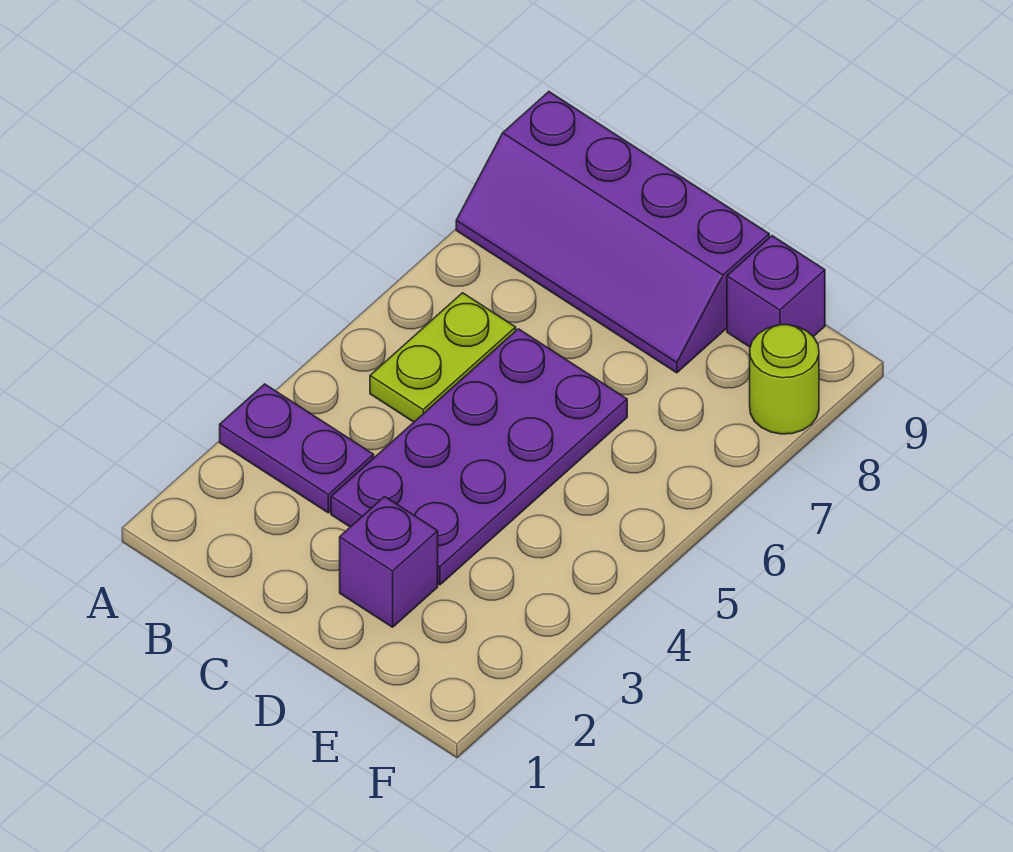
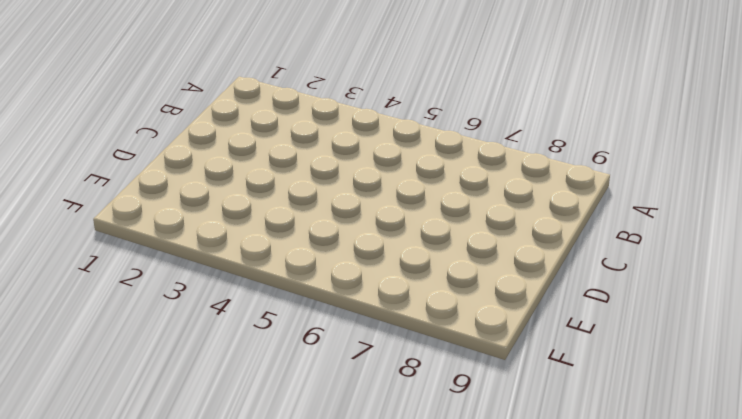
none -> purple plate A3:B3 level 1
none -> purple slope A8:D9 level 1 top 9

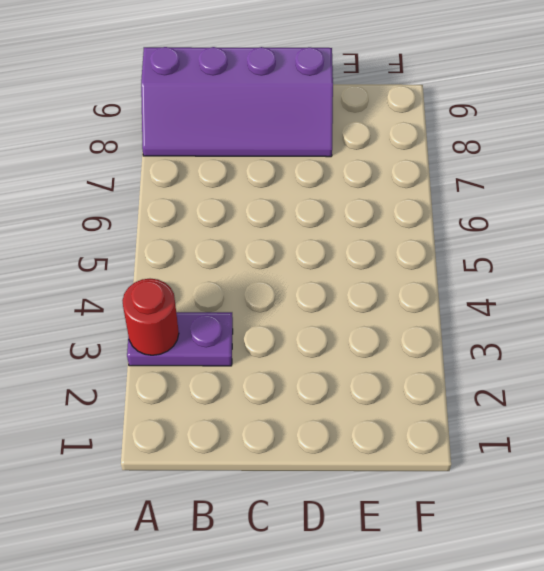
red round brick A3 level 2 -> none
none -> lime plate B5:B6 level 1
none -> purple plate C3:D6 level 1

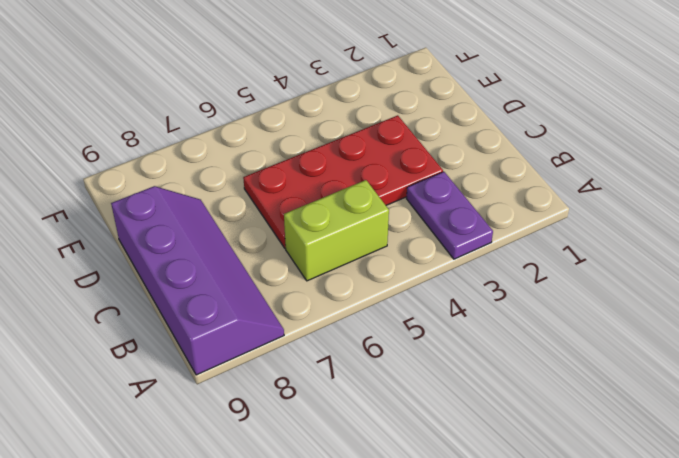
lime brick B5:B6 level 1 -> lime plate B5:B6 level 1
red plate C3:D6 level 1 -> purple plate C3:D6 level 1
none -> purple brick D2 level 1
none -> purple brick E9 level 1

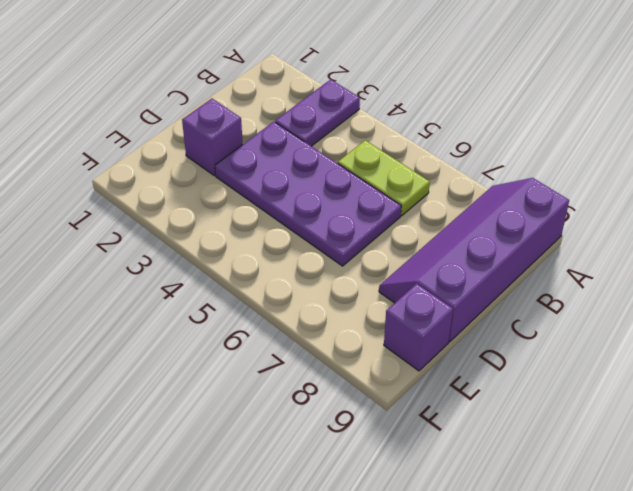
none -> lime round brick F8 level 1

